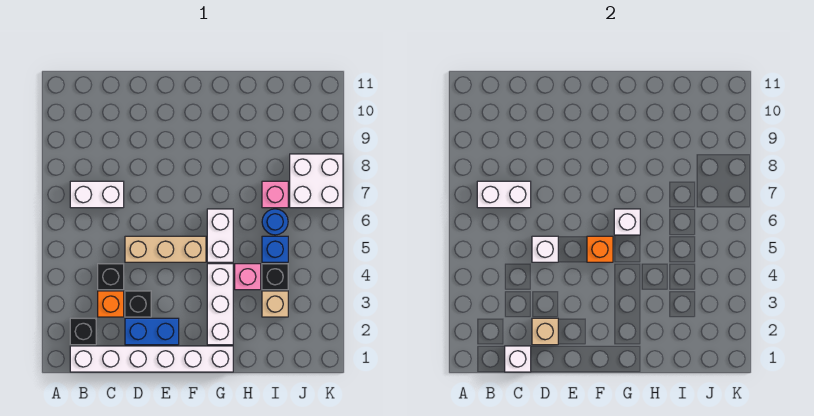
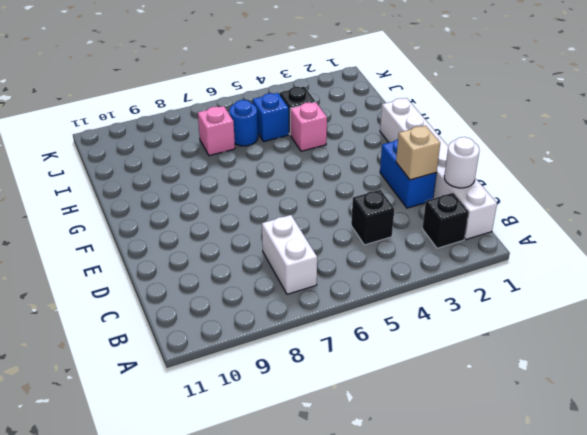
white round brick C1 level 2 -> white brick C1 level 2
none -> orange brick C3 level 1
none -> black brick D3 level 1
none -> tan brick D5:F5 level 1

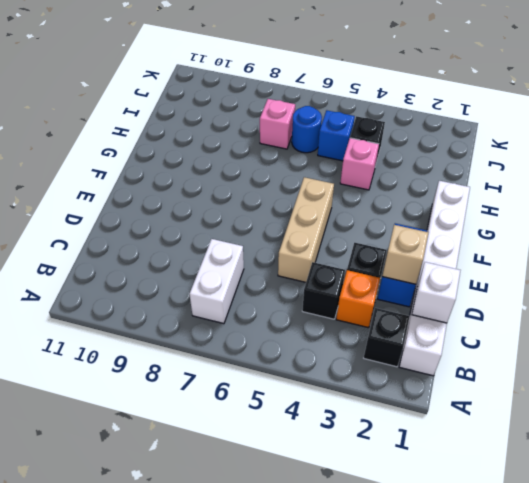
none -> white brick G2:G4 level 1
none -> white brick G5:G6 level 1
none -> tan brick I3 level 1

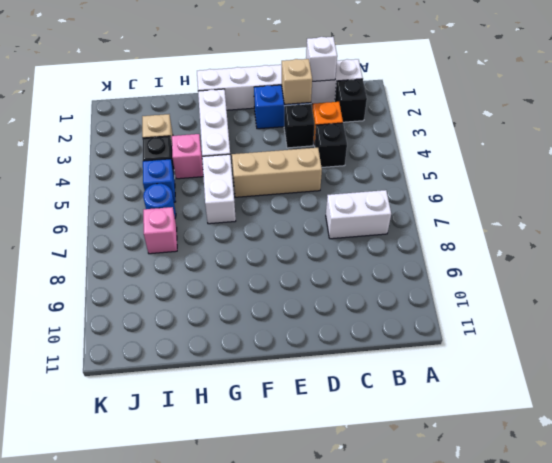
none -> white brick J7:K8 level 1
none -> white brick B7:C7 level 2
none -> white brick D5 level 2

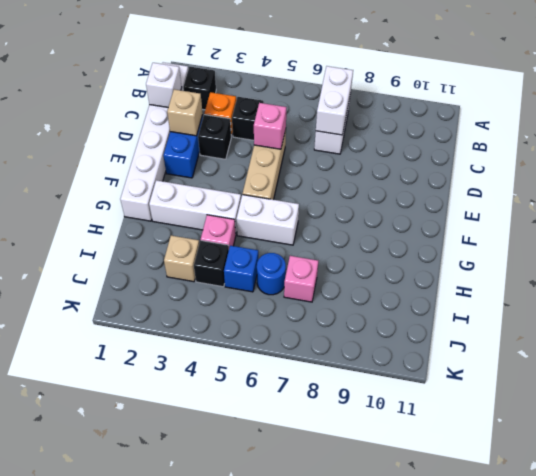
pink brick D5 level 2 -> white brick D5 level 2
none -> white brick J7:K8 level 1
none -> orange brick F5 level 2
none -> white brick G6 level 2

